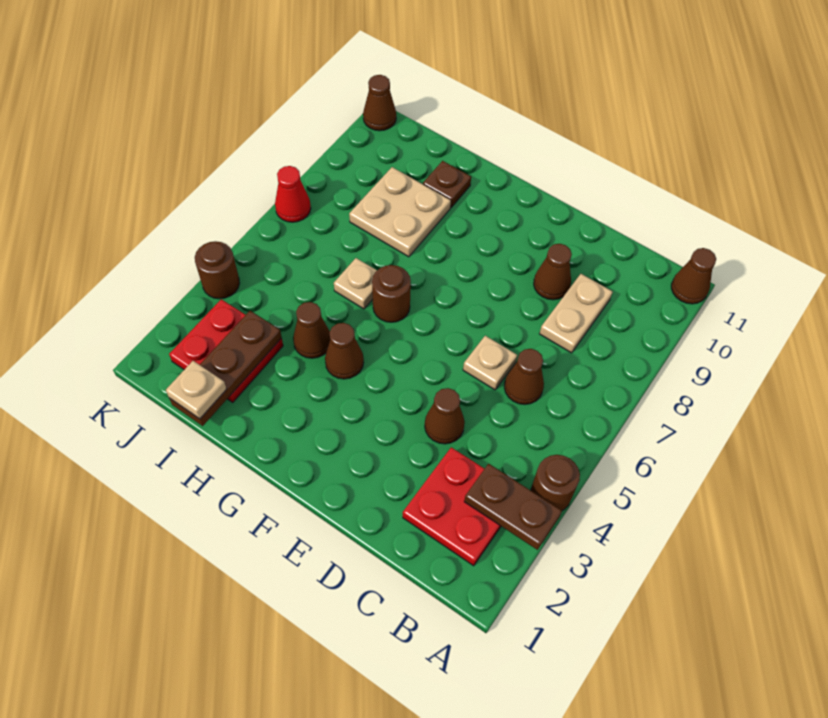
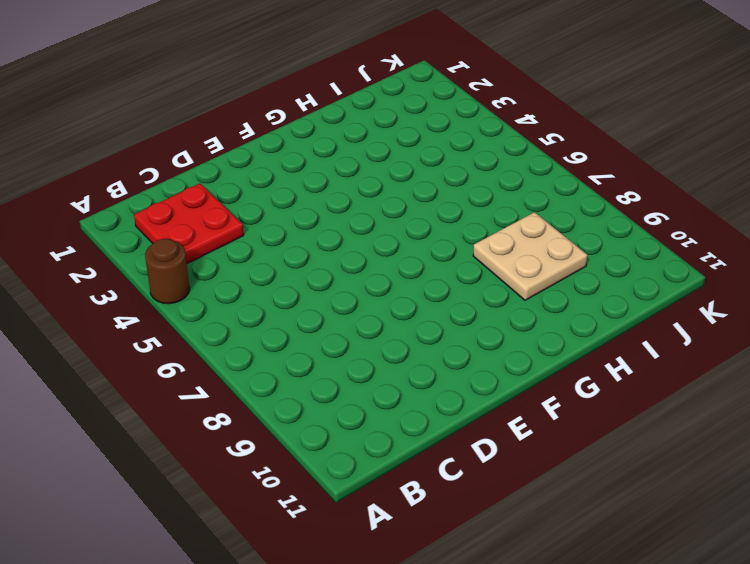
none -> brown cone A11 level 1
none -> brown cone C6 level 1
none -> tan plate C8:C9 level 1

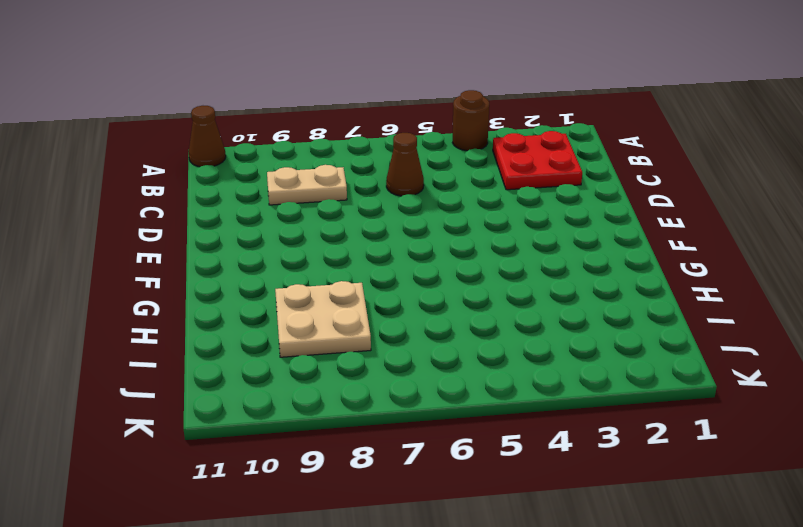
none -> brown cone D4 level 1
none -> tan plate D6 level 1
none -> brown cone D9 level 1

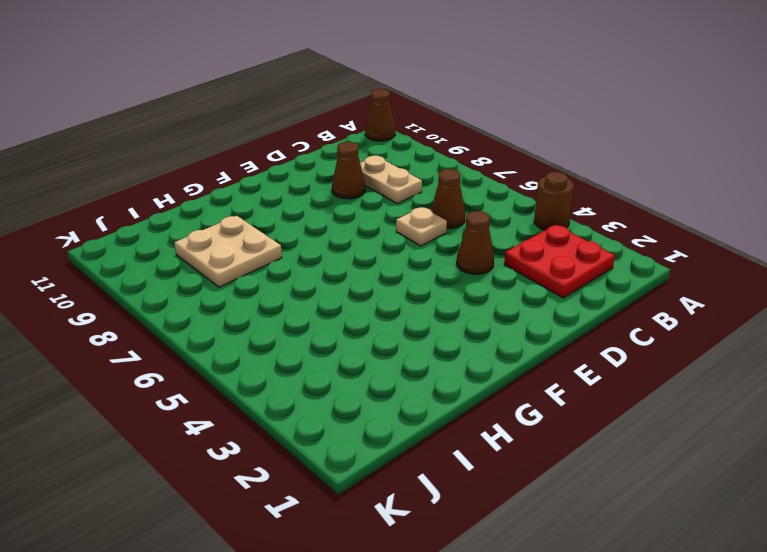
none -> brown cone G4 level 1
none -> brown round brick G6 level 1
none -> brown cone H4 level 1

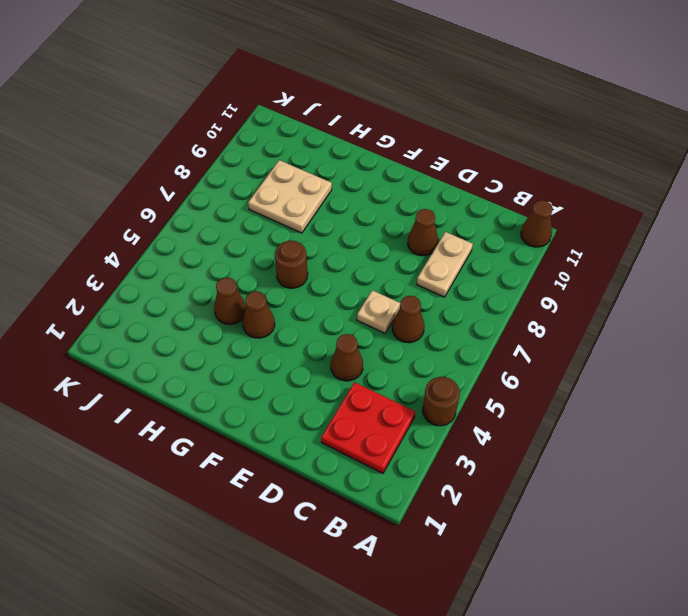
none -> tan plate H6 level 1
none -> brown plate H10 level 1
none -> red plate I2:J3 level 1

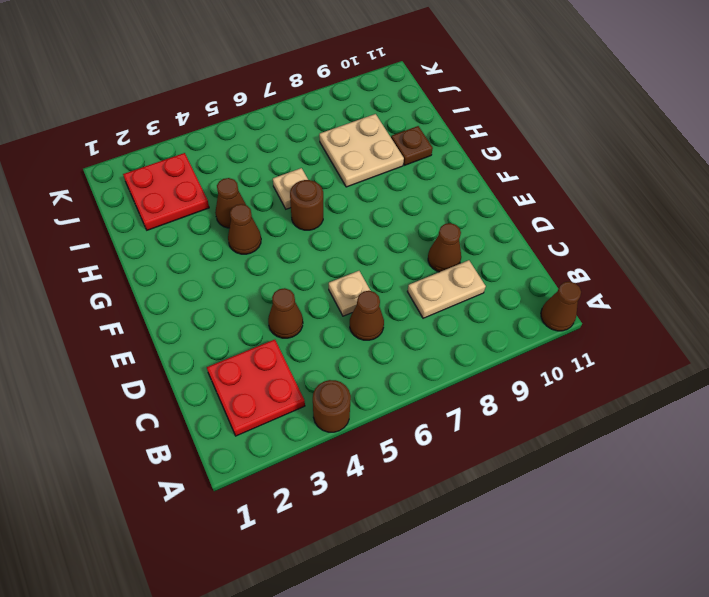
none -> brown round brick K4 level 1
none -> red cone K7 level 1
none -> brown cone K11 level 1

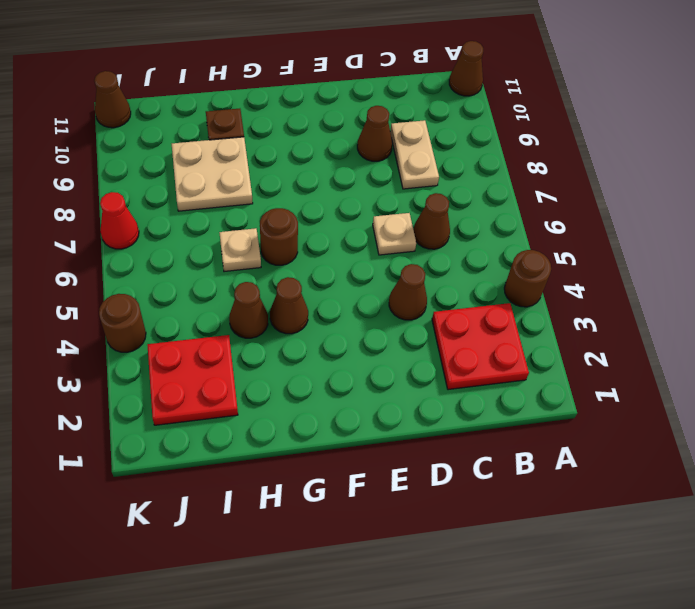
none -> brown plate A3:B3 level 2
none -> brown plate I1:I3 level 2
none -> tan plate I1 level 3

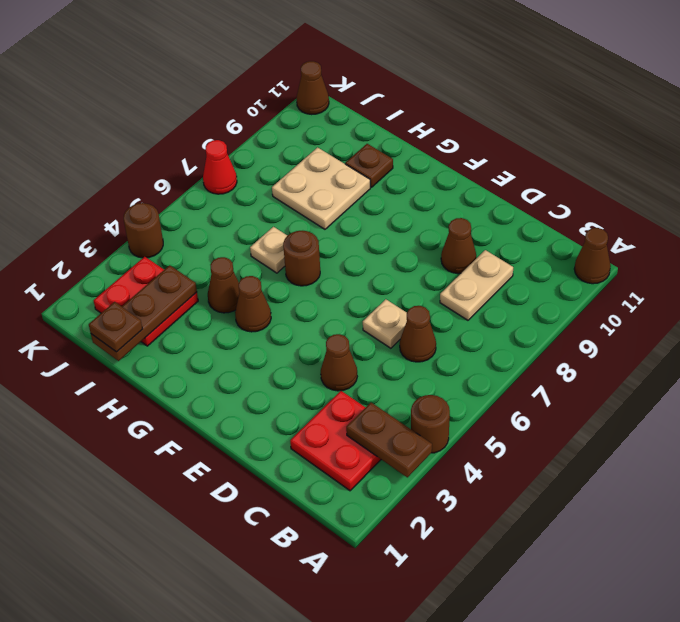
brown plate I1 level 3 -> tan plate I1 level 3

